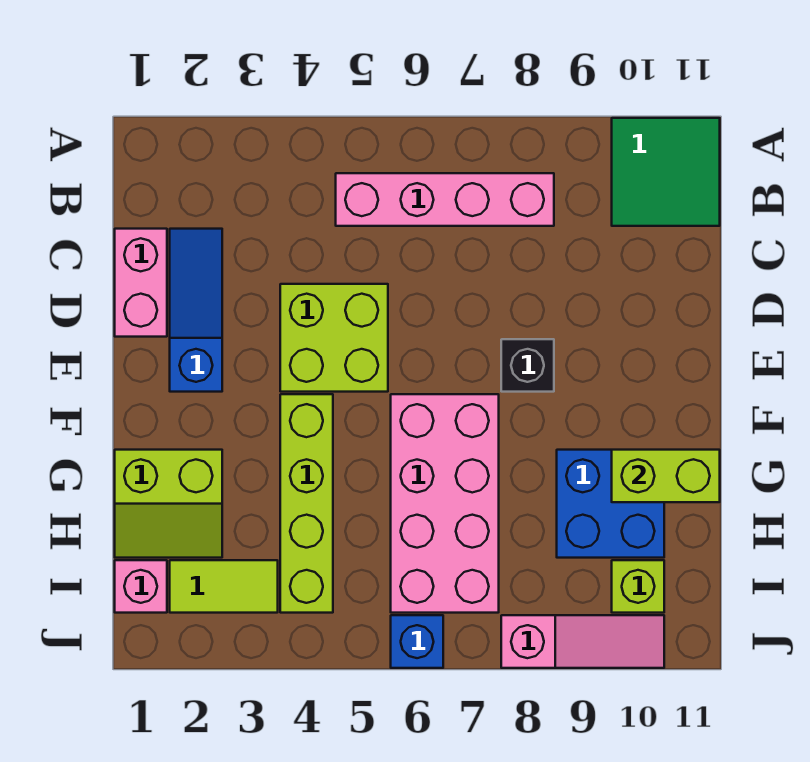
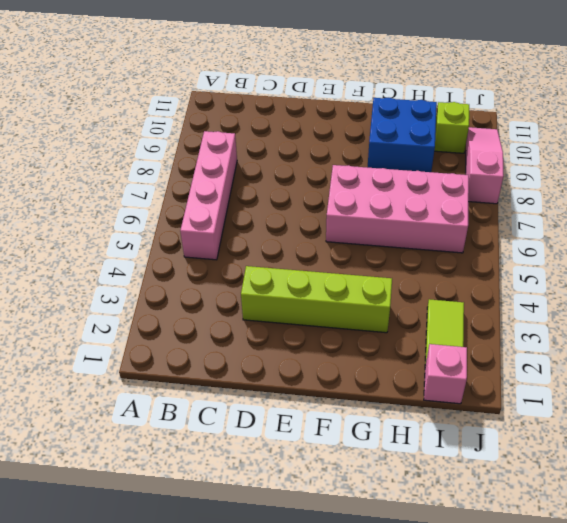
lime brick D3:G3 level 1 -> lime brick F4:I4 level 1
none -> green tile A10:B11 level 1
none -> pink brick C1:D1 level 1
none -> blue slope C2:E2 level 1 top E

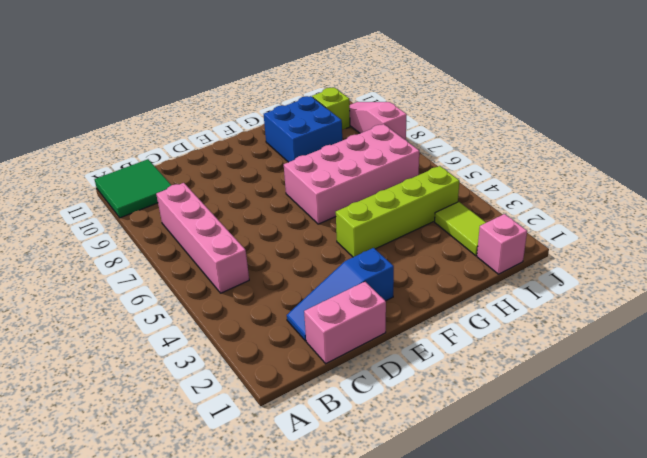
none -> lime brick D4:E5 level 1
none -> black brick E8 level 1
none -> lime slope G1:H2 level 1 top G

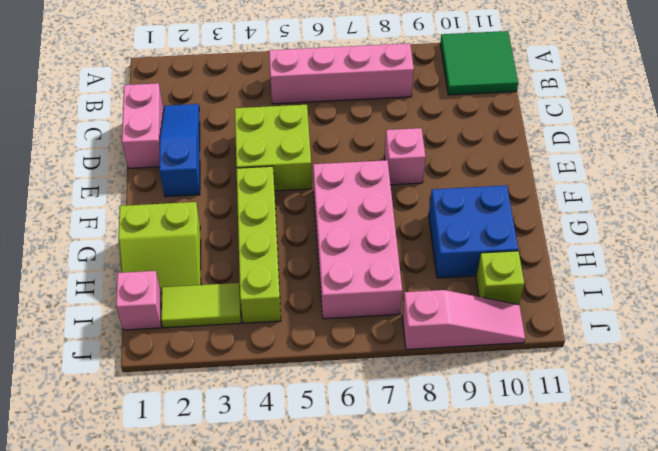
pink brick E8 level 1 -> black brick E8 level 1
none -> blue brick J6 level 1
none -> lime brick G10:G11 level 2

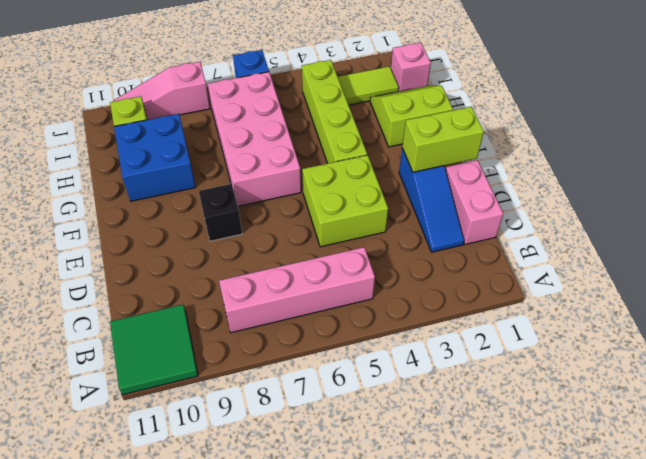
lime brick E1:E2 level 2 -> lime brick G10:G11 level 2

